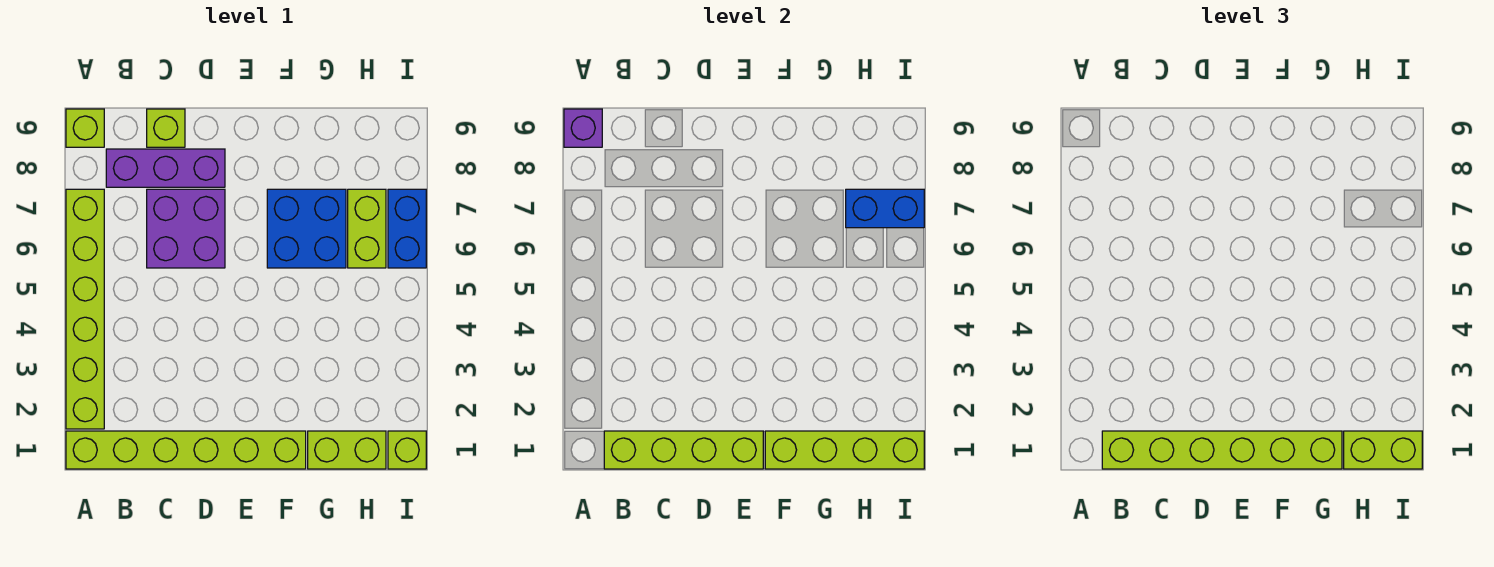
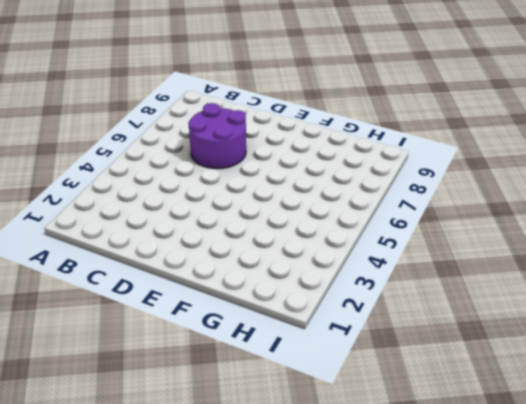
purple round brick C6:D7 level 1 -> purple brick C6:D7 level 1
none -> lime brick A1:F1 level 1
none -> lime brick A2:A7 level 1
none -> lime brick A9 level 1

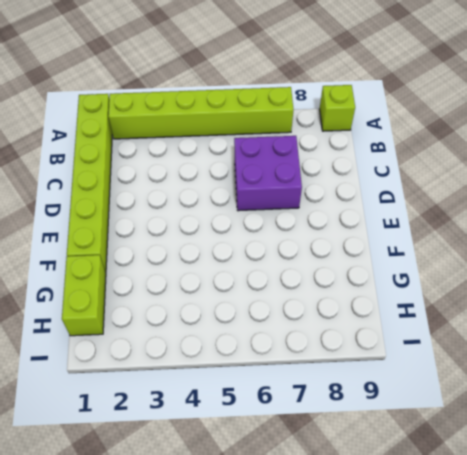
none -> purple brick B8:D8 level 1
none -> lime brick C9 level 1
none -> blue brick F6:G7 level 1

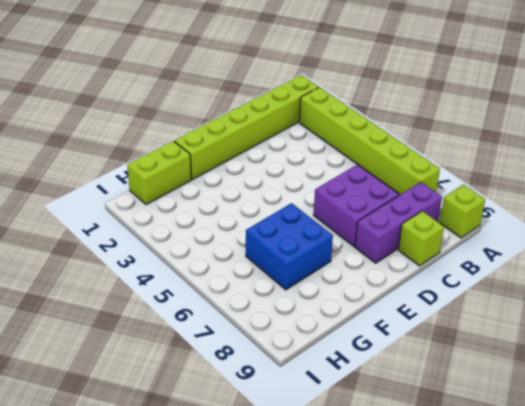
none -> lime brick H6:H7 level 1
none -> lime brick I1 level 1
none -> blue brick I6:I7 level 1

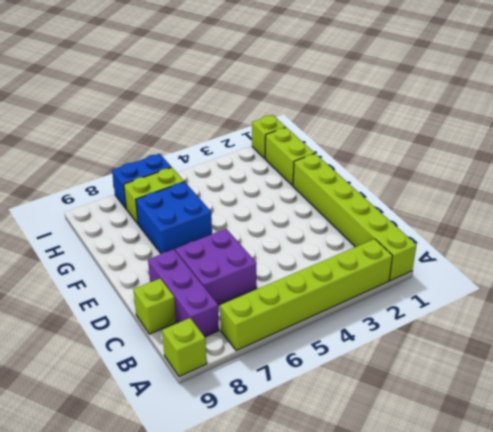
none -> purple brick A9 level 2
none -> lime brick B1:E1 level 2
none -> lime brick F1:I1 level 2

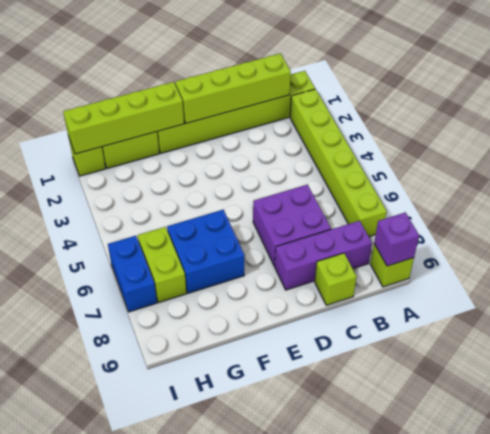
none -> blue brick H7:I7 level 2
none -> lime brick B1:G1 level 3
none -> lime brick H1:I1 level 3

